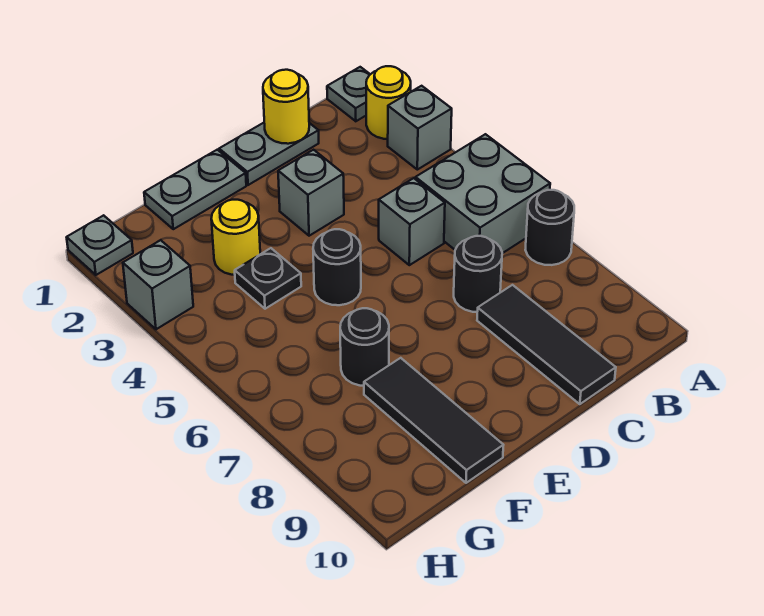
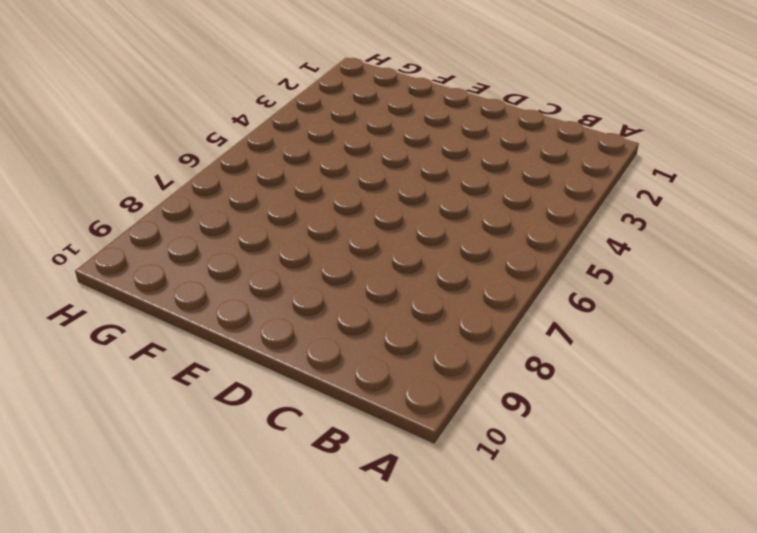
none -> grey plate A1 level 1
none -> yellow round brick A2 level 1
none -> grey brick A3 level 1

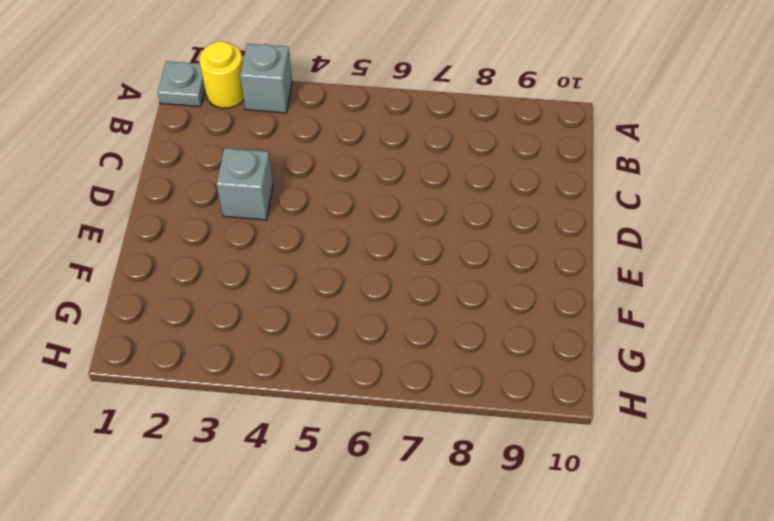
none -> grey brick A5:B6 level 1
none -> black round brick A7 level 1
none -> grey plate C1:D1 level 1

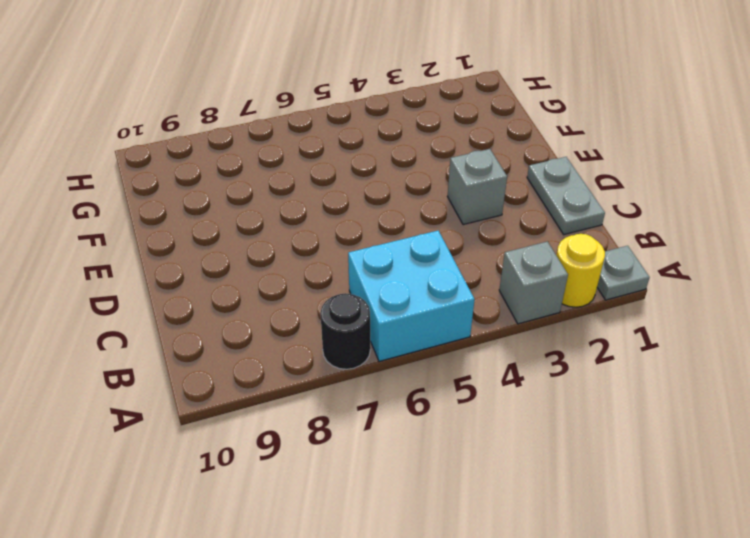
cyan brick A5:B6 level 1 -> grey brick A5:B6 level 1
none -> grey brick C5 level 1
none -> black round brick C7 level 1
none -> black tile C8:C10 level 1

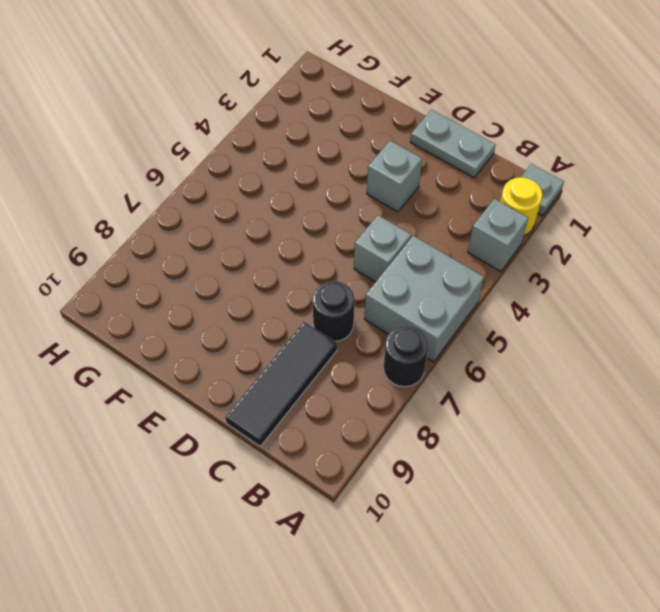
none -> grey plate E1:F1 level 1
none -> black round brick E5 level 1
none -> yellow round brick F3 level 1

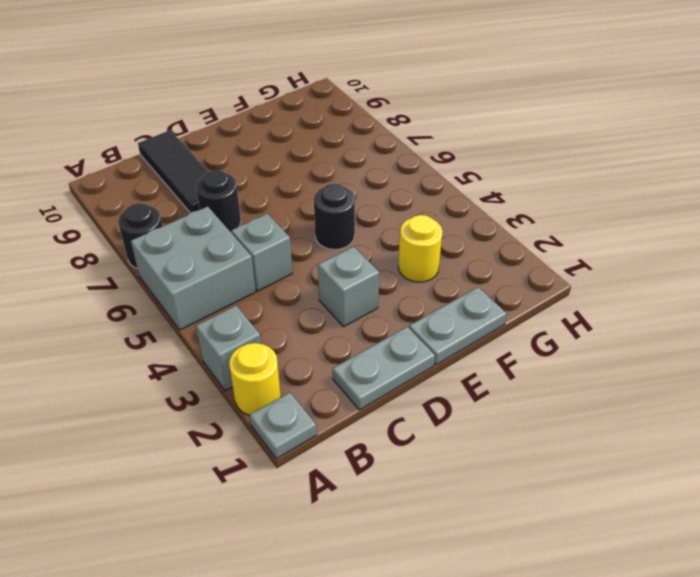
none -> black plate F4 level 1
none -> black round brick F7 level 1
none -> black tile F8:F10 level 1

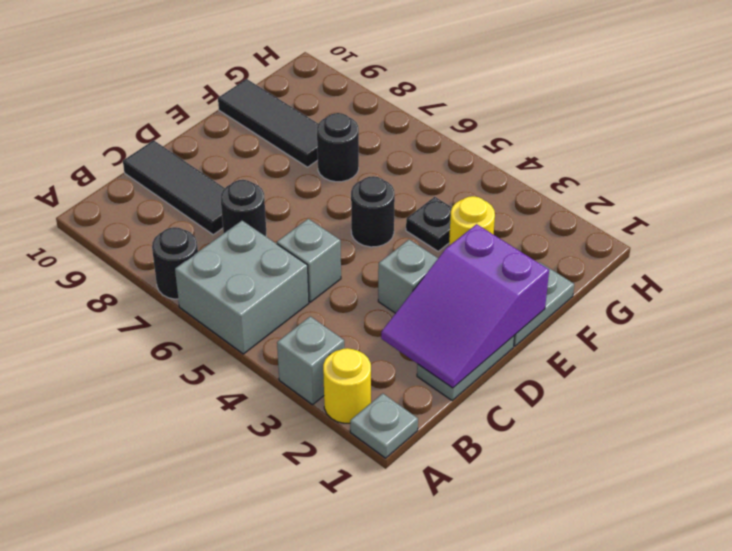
purple slope C1:E2 level 2 top E -> yellow round brick C1 level 2
none -> grey plate H1 level 1
none -> grey brick H3 level 1

